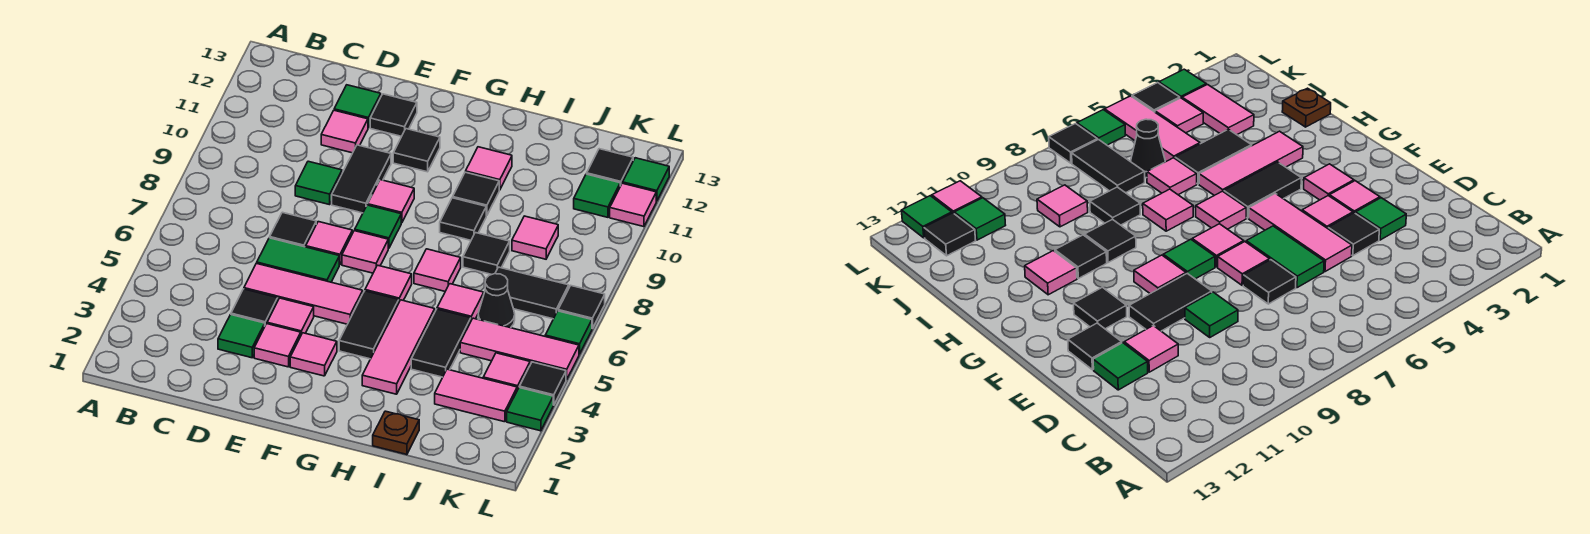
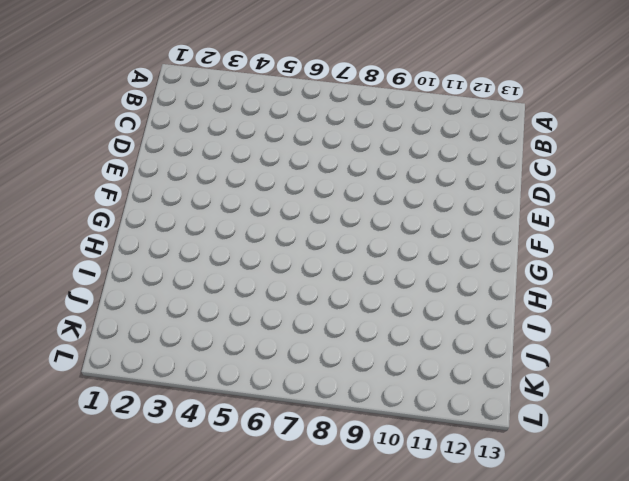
none -> green tile D3 level 1
none -> black tile D4 level 1
none -> pink tile D5:F5 level 1
none -> green tile D6:E6 level 1

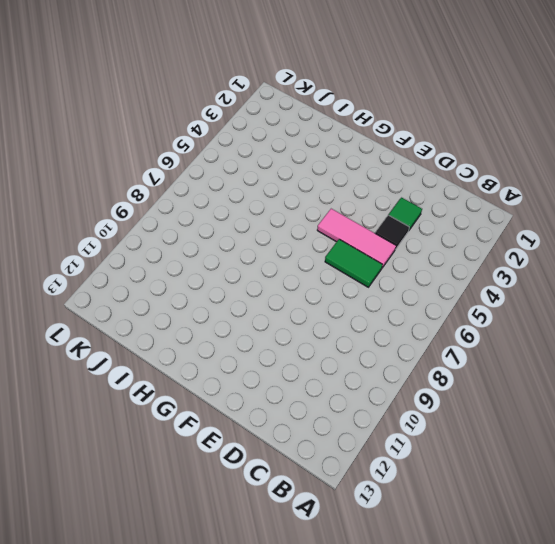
none -> black tile D7 level 1
none -> green tile D9 level 1
none -> pink tile D11 level 1
none -> green tile D12 level 1

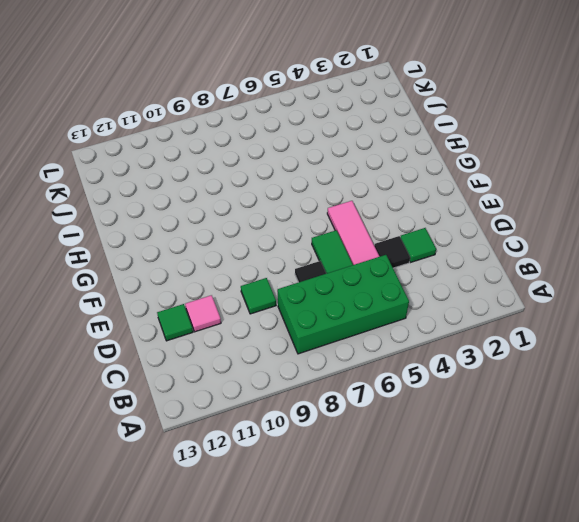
green brick B5:C8 level 1 -> none
none -> pink tile E3 level 1
none -> pink tile E4 level 1
none -> pink tile E7 level 1
none -> black tile E9:E10 level 1

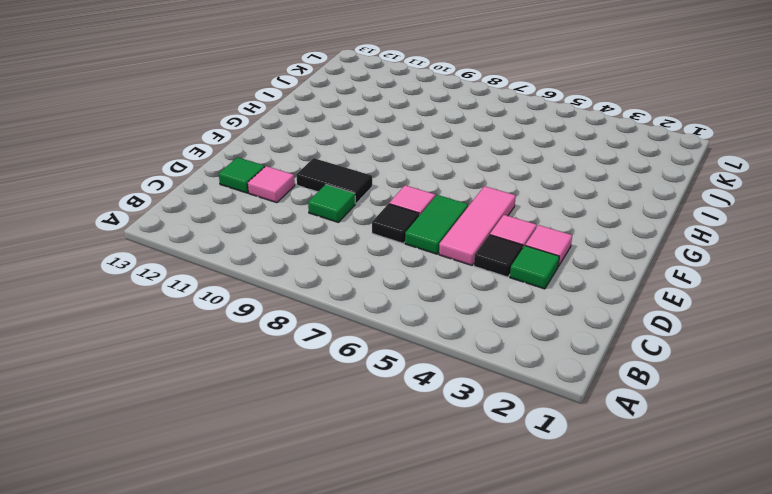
none -> black tile E12 level 1
none -> pink tile F3 level 1
none -> pink tile F7 level 1
none -> green tile F8 level 1

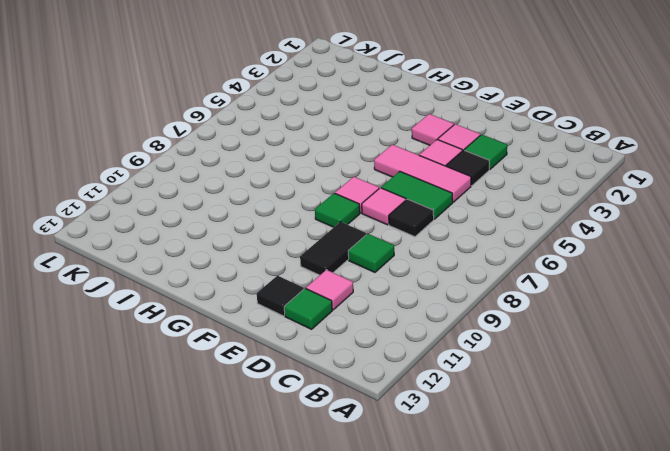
none -> pink tile F9 level 1
none -> black tile F11 level 1
none -> black tile G4:G5 level 1
none -> pink tile G6 level 1

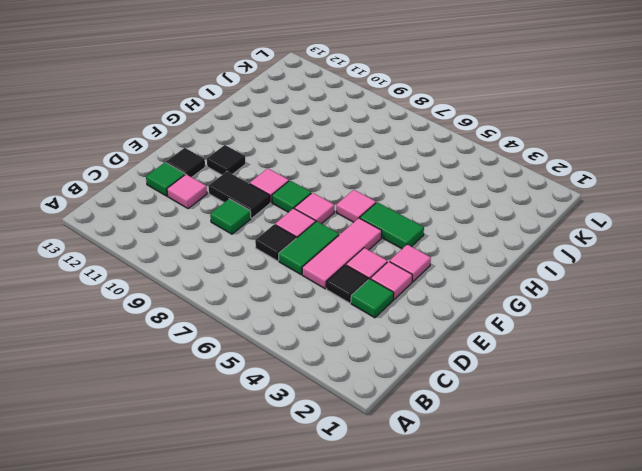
green tile G4:G5 level 1 -> black tile G4:G5 level 1
none -> pink tile H3:H5 level 1
none -> pink tile H7 level 1
none -> black tile H9 level 1
none -> black tile H10 level 1

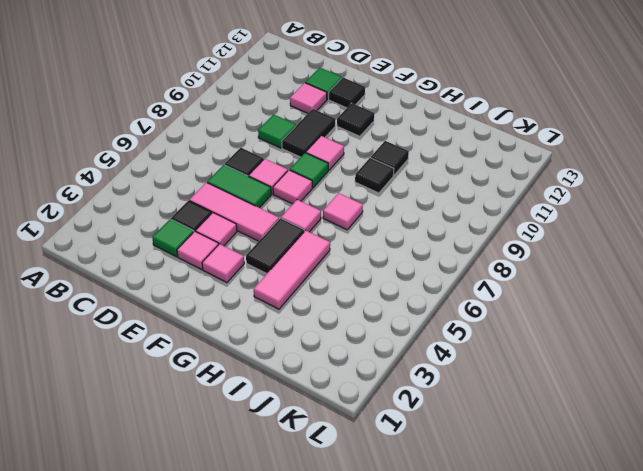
none -> pink tile H11 level 1
none -> brown plate I1 level 1
none -> black tile I4:I5 level 1
none -> pink tile I6 level 1

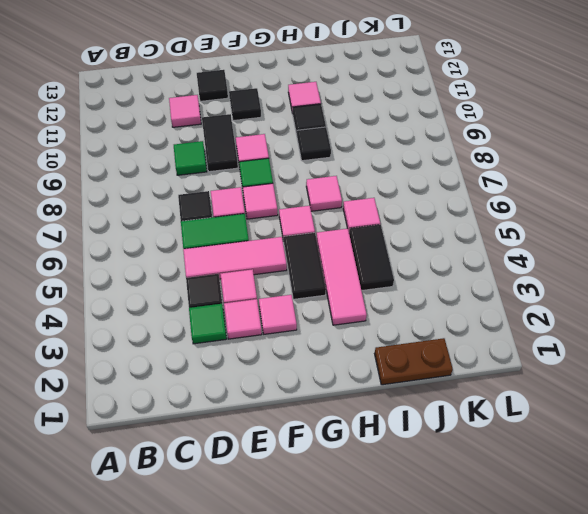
brown plate I1:J1 level 1 -> brown plate I1 level 1
none -> green tile D12 level 1
none -> black tile I8 level 1
none -> pink tile J3:K3 level 1
none -> pink tile J5:L5 level 1

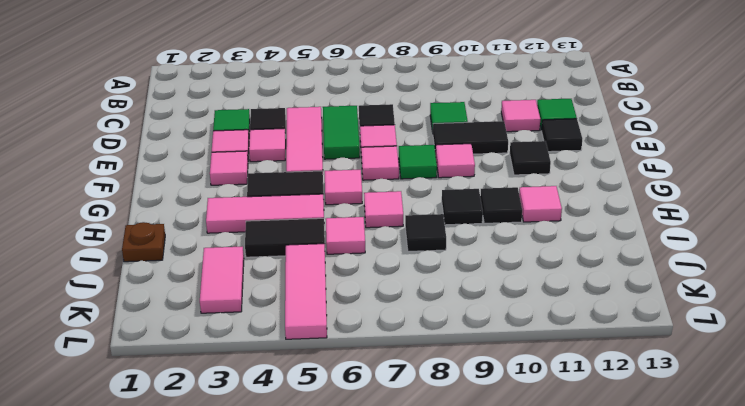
none -> black cone J6 level 1
none -> black tile J7:K7 level 1
none -> pink tile J9 level 1
none -> pink tile K4 level 1

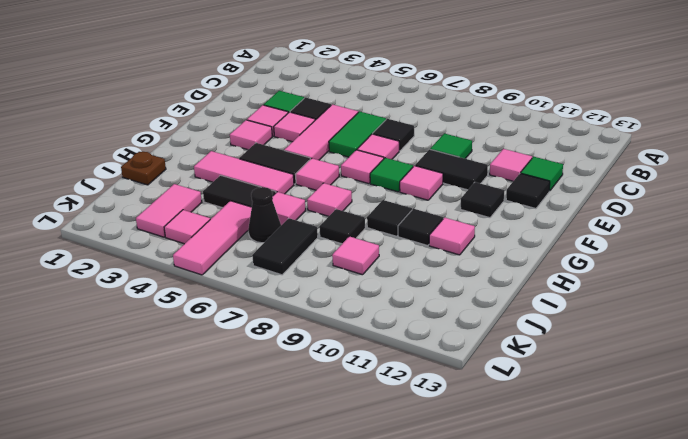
none -> green tile K11 level 1
none -> black tile K12 level 1
none -> green tile L3 level 1
none -> black tile L4 level 1

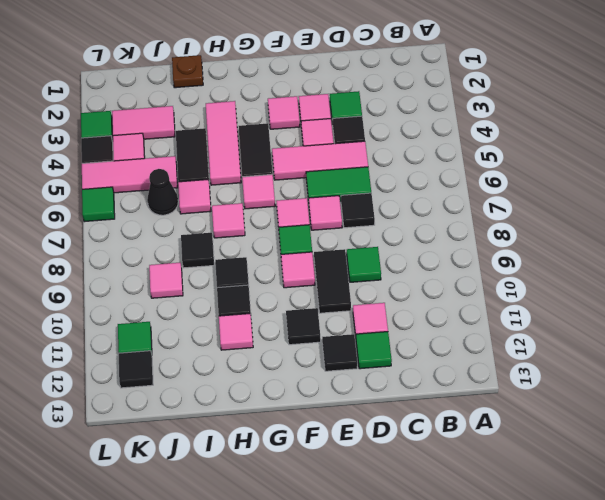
none -> black tile J7:K7 level 1
none -> black tile L7 level 1
none -> pink tile L11 level 1
none -> green tile L12 level 1

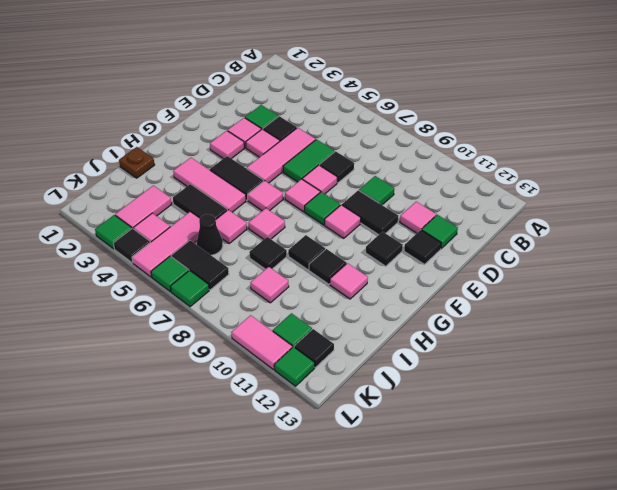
black tile K6:K7 level 1 -> black tile J7:K7 level 1
green tile L7 level 1 -> black tile L7 level 1
pink tile L10:L11 level 1 -> pink tile L11 level 1

